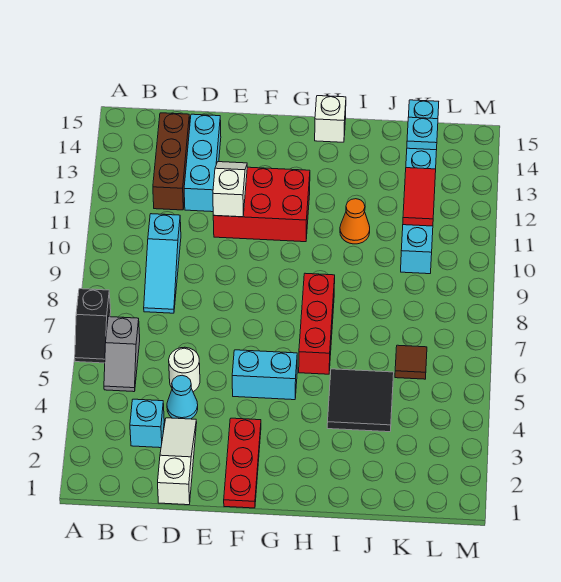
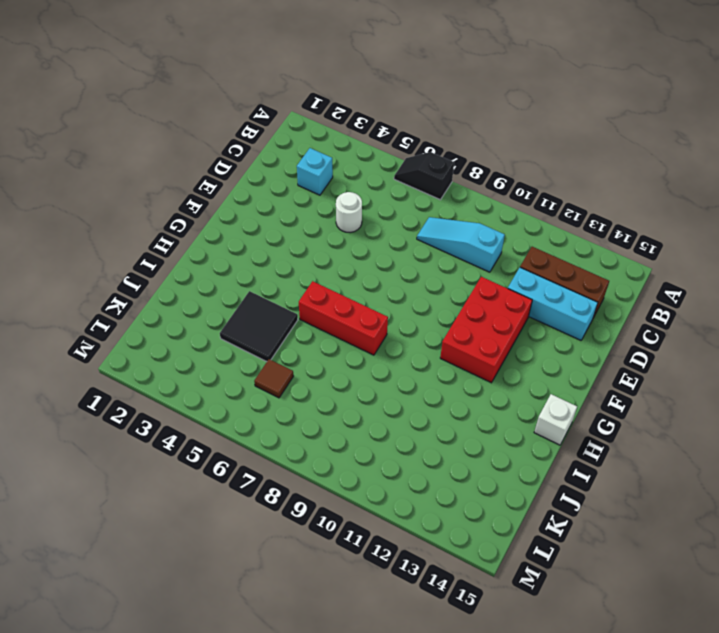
none -> grey slope B5:B6 level 1 top 6
none -> white slope D1:D3 level 1 top 1
none -> cyan cone D4 level 1

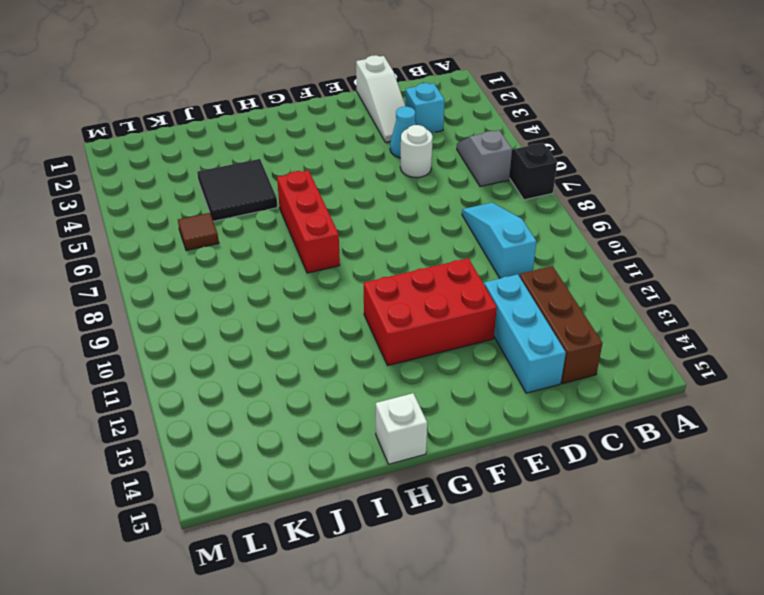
none -> red plate F1:F3 level 1
none -> cyan brick F5:G5 level 1
none -> orange cone I11 level 1

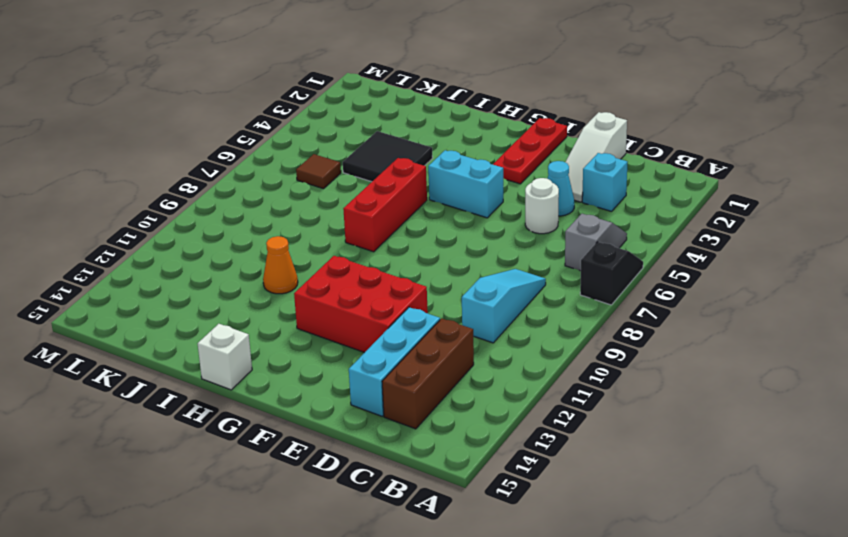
none -> cyan brick K10:K15 level 1
none -> white slope E11:E12 level 2 top 11
none -> red tile K11:K12 level 2

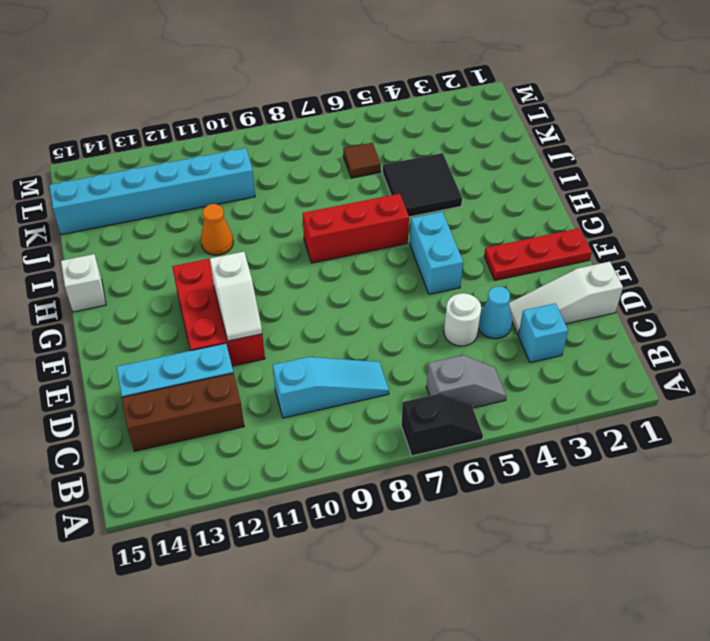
white slope E11:F11 level 2 top F -> white slope E11:E12 level 2 top 11
none -> red tile K11:K12 level 2
none -> cyan plate K14 level 2

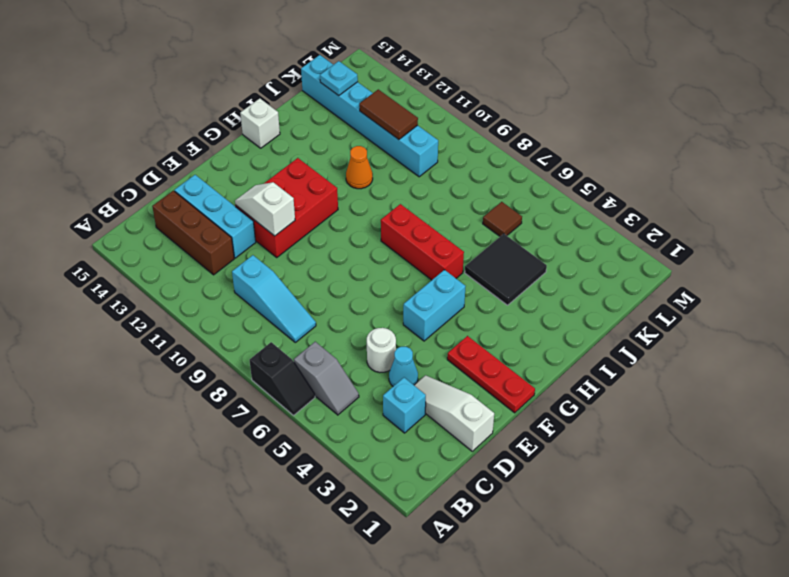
brown tile K11:K12 level 2 -> red tile K11:K12 level 2

